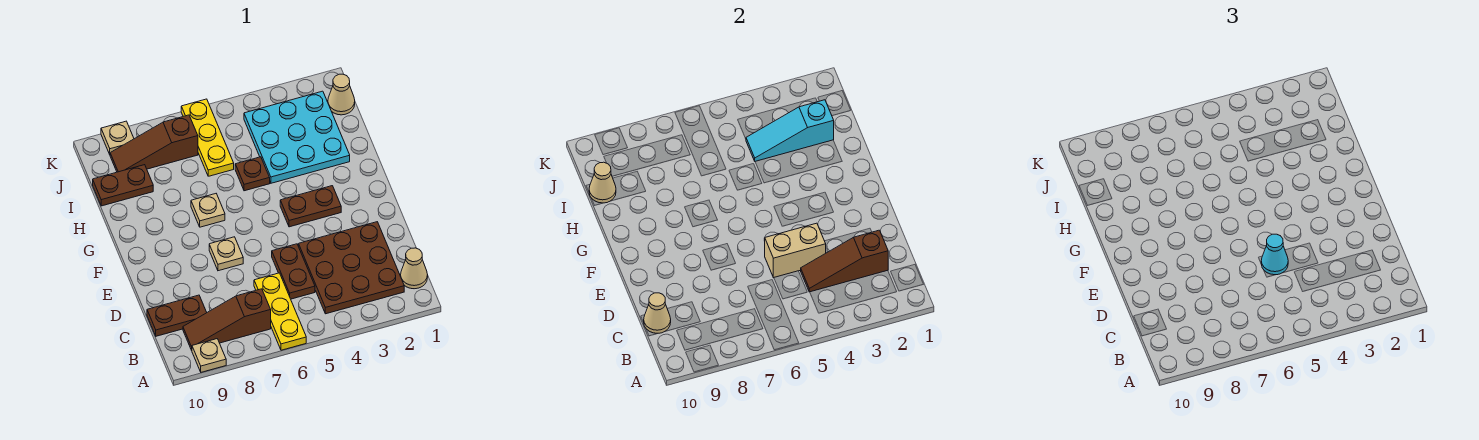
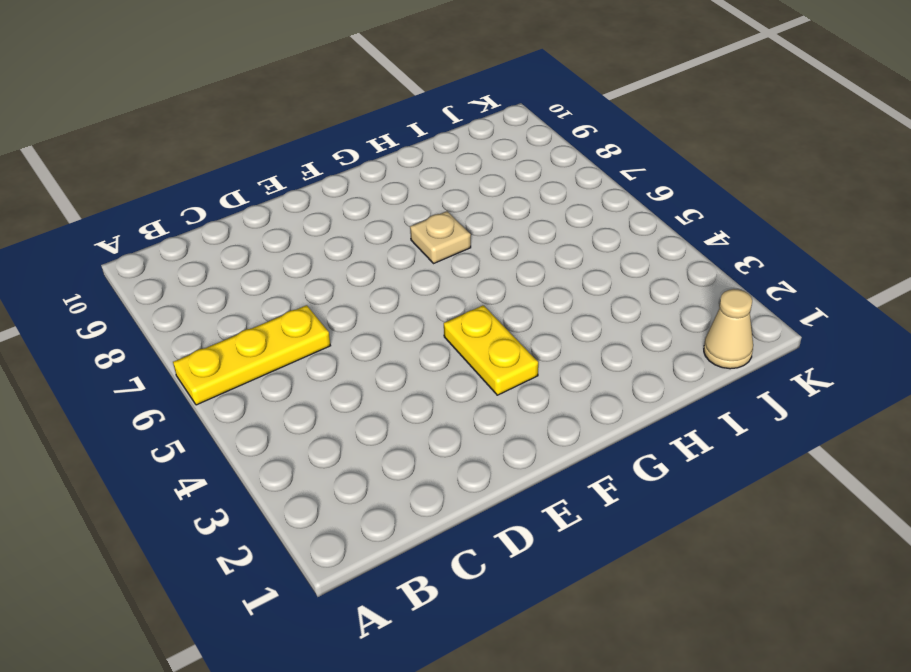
yellow plate F3:F4 level 1 -> brown plate F3:F4 level 1
none -> tan plate A9 level 1
none -> tan cone B1 level 1
none -> brown plate B2:D4 level 1

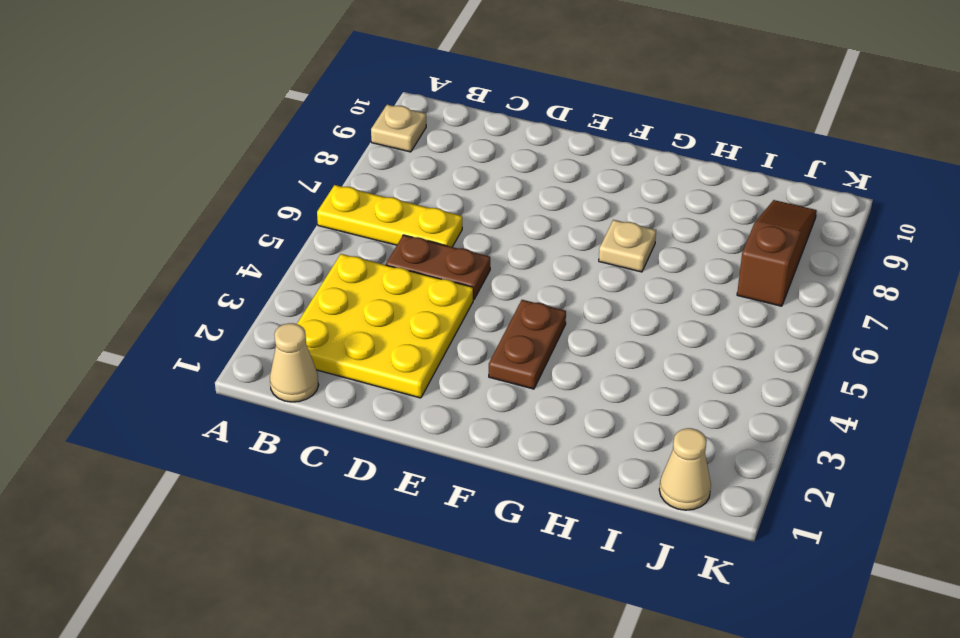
yellow plate B2:D4 level 1 -> brown plate B2:D4 level 1
none -> brown slope B7:B9 level 1 top 7
none -> brown plate C9:C10 level 1
none -> tan plate E7 level 1

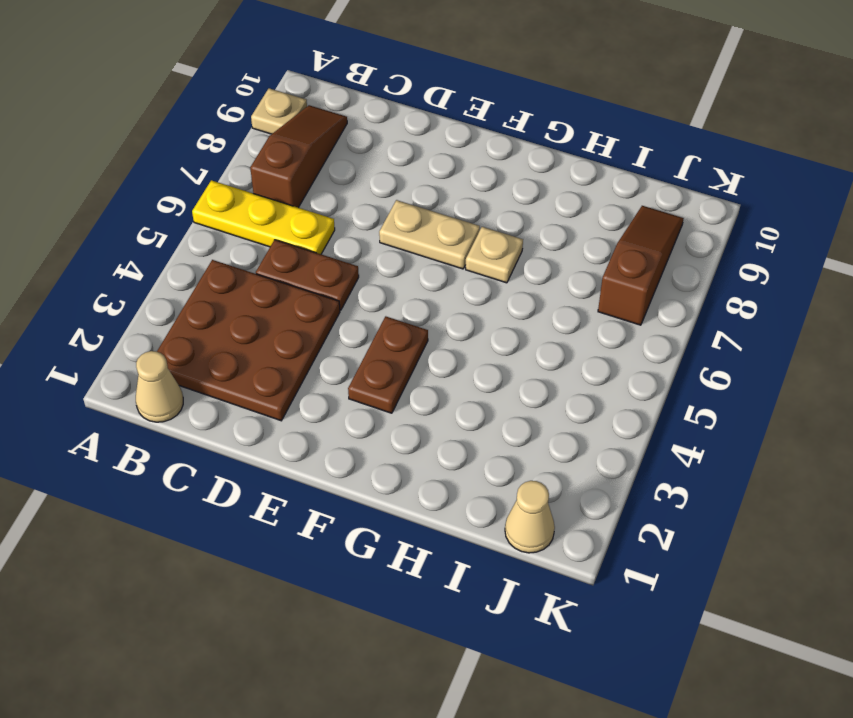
tan plate E7:F7 level 1 -> tan plate E7 level 1
none -> brown plate C9:C10 level 1
none -> cyan plate H2:J4 level 1
none -> brown plate H5 level 1

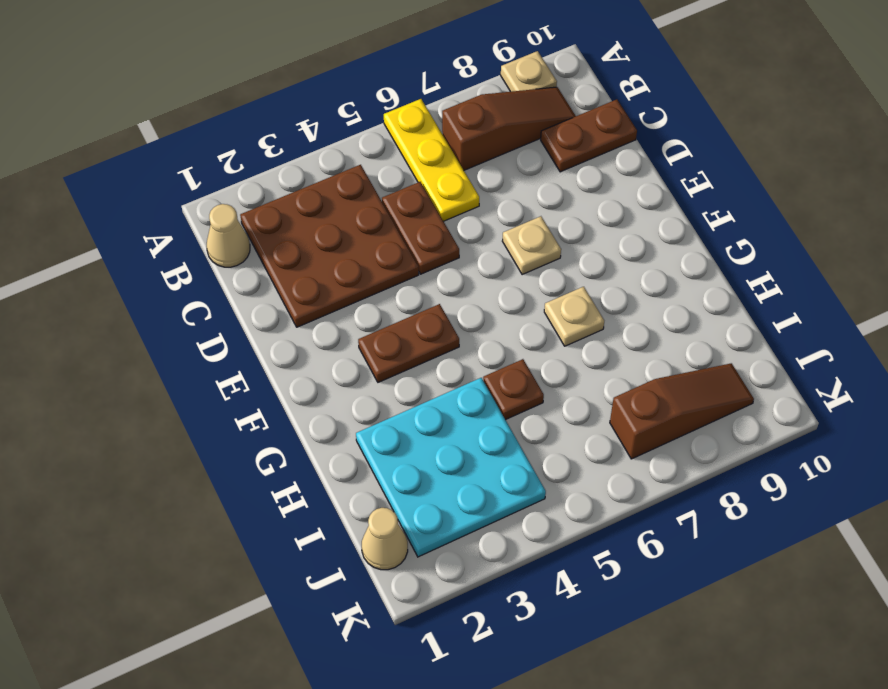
none -> yellow plate I6:K6 level 1
none -> brown plate I9:I10 level 1
none -> tan plate K9 level 1

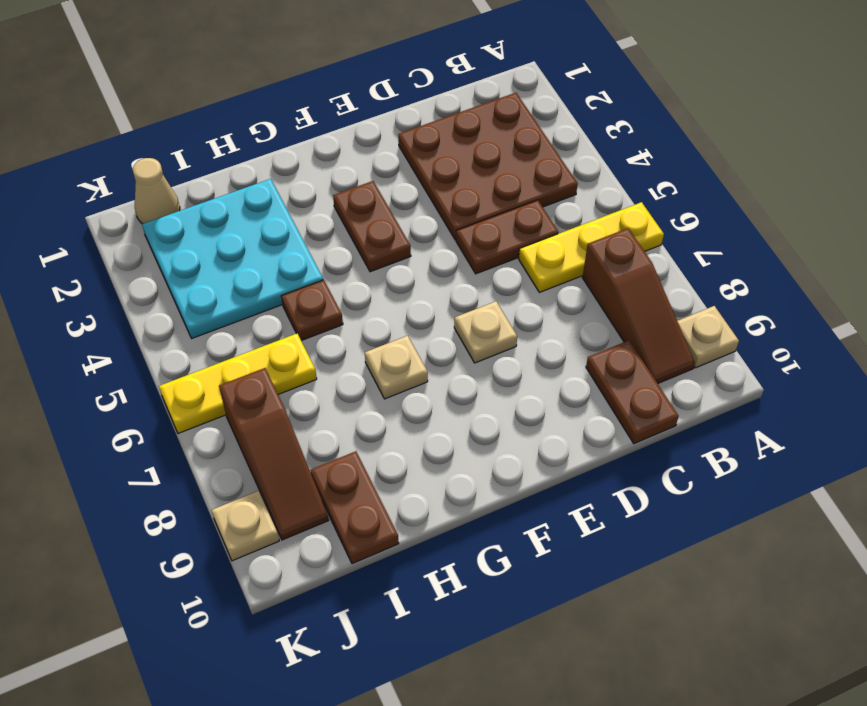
none -> tan cone B1 level 1
none -> brown slope C2:C4 level 2 top 2
none -> tan cone C10 level 2

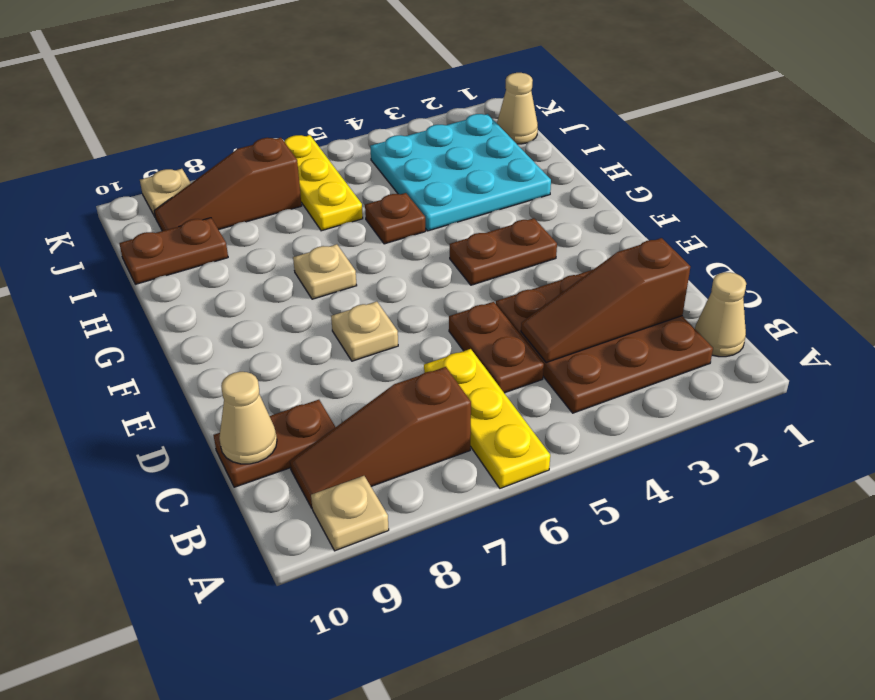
none -> tan brick D4:D5 level 2
none -> cyan slope I2:I4 level 2 top 2
none -> tan cone I10 level 2

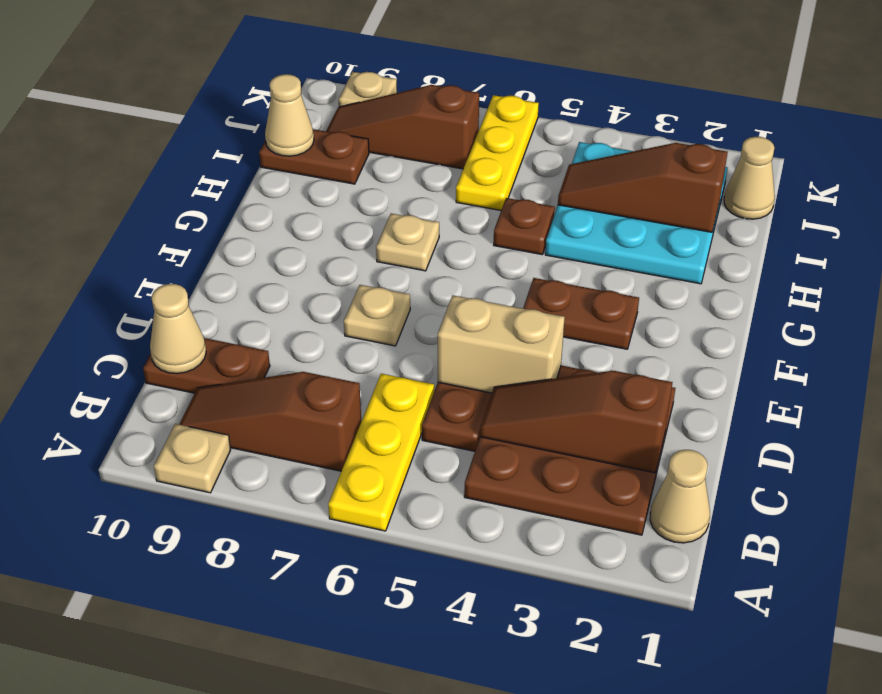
brown slope I2:I4 level 2 top 2 -> cyan slope I2:I4 level 2 top 2
none -> cyan cone D5 level 3

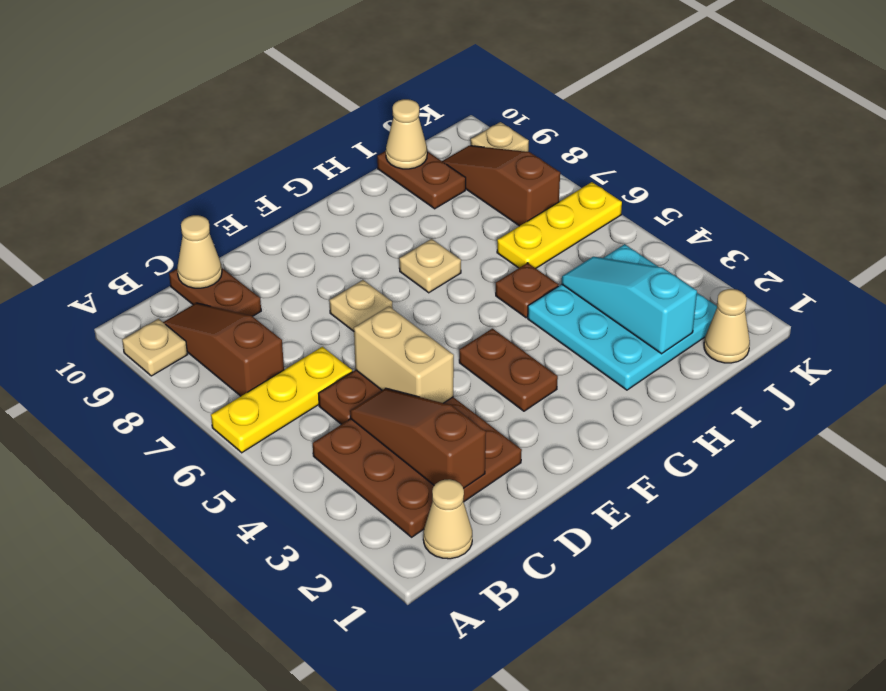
none -> cyan cone D5 level 3

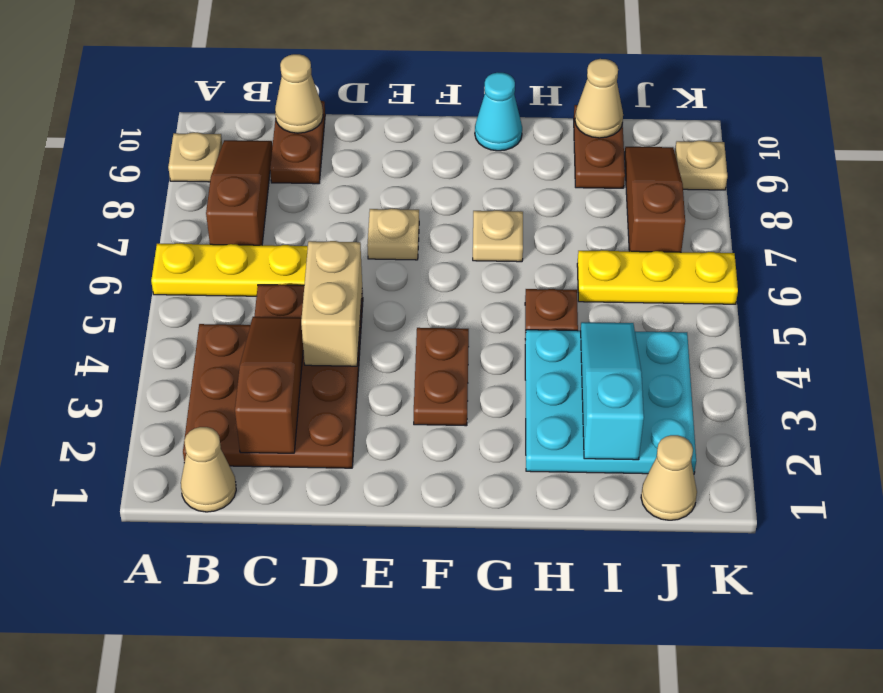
cyan cone G10 level 1 -> cyan cone D5 level 3

